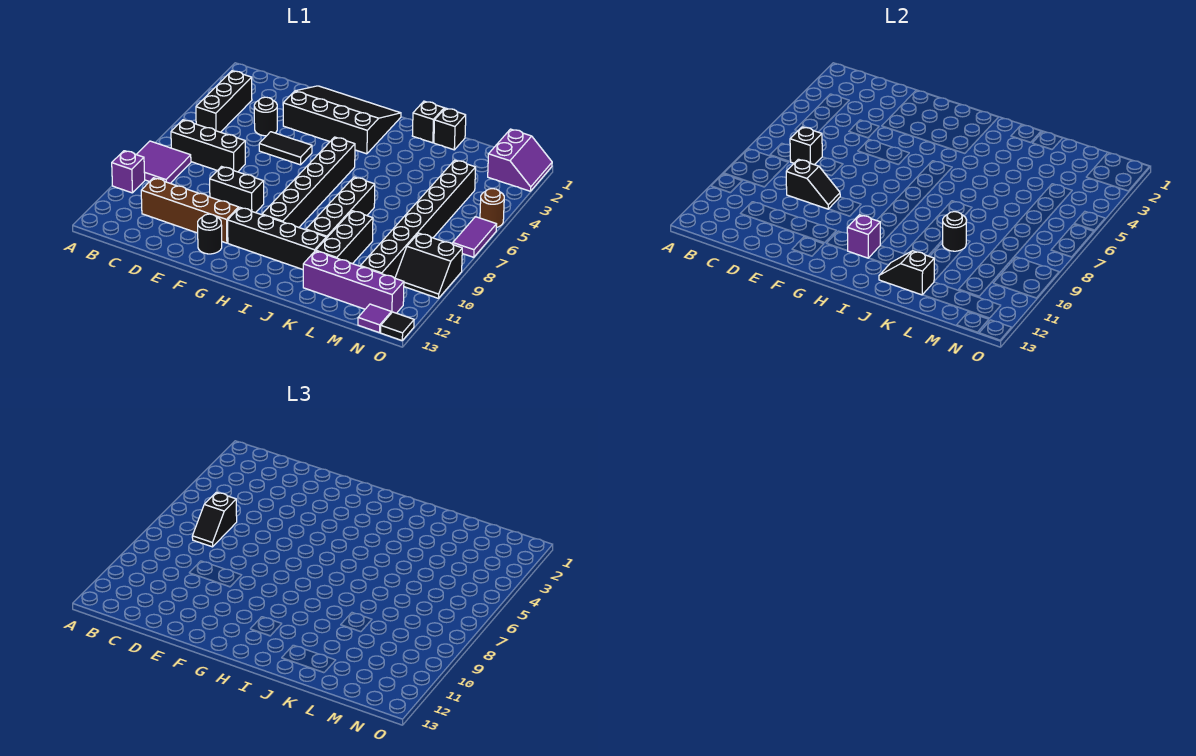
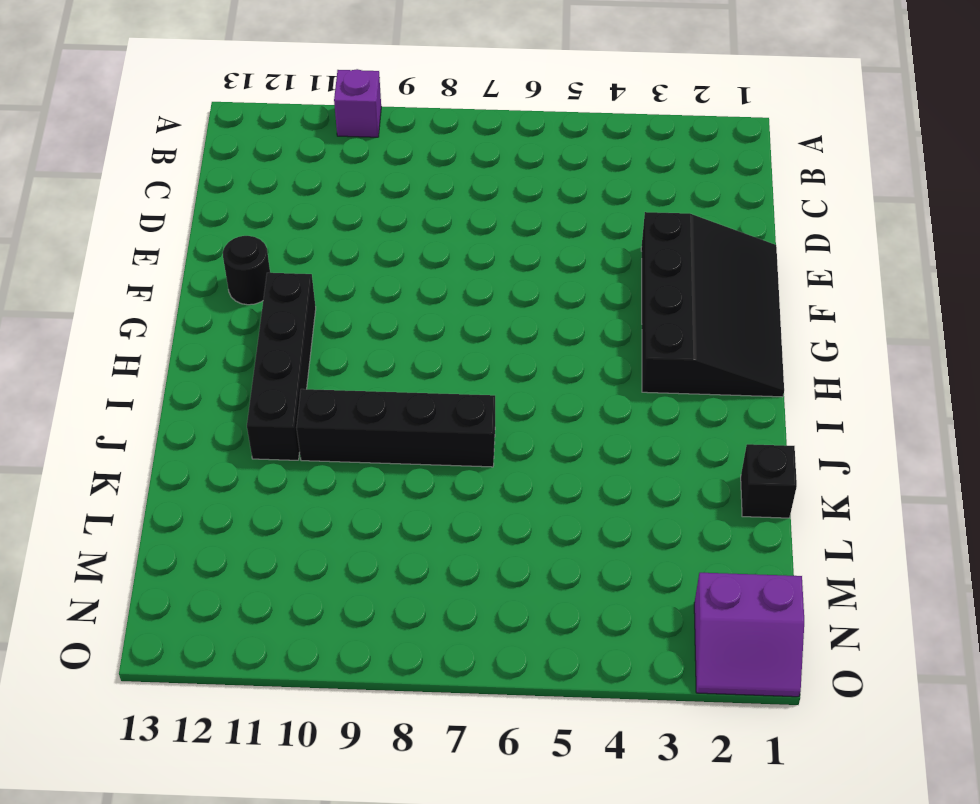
none -> purple tile A8:B9 level 1
none -> black brick B3:B5 level 1
none -> black brick B7:D7 level 1
none -> brown brick C11:F11 level 1

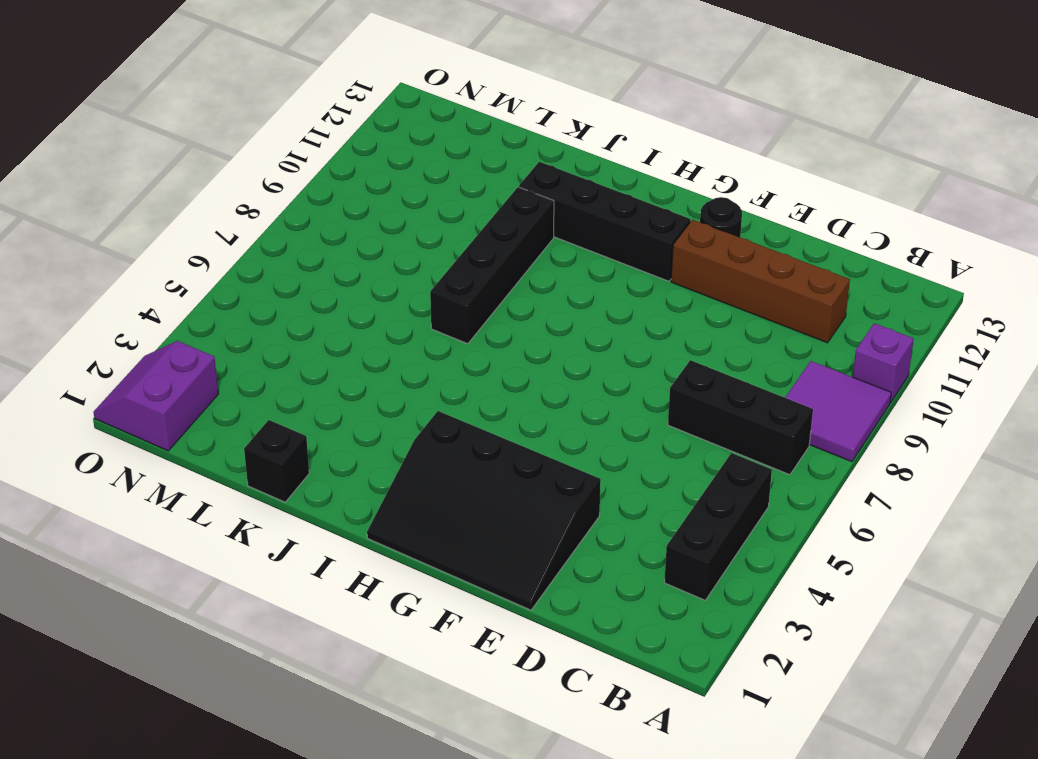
none -> black round brick D4 level 1
none -> black tile E5:F5 level 1
none -> black brick E9:F9 level 1
none -> black brick H5:H10 level 1

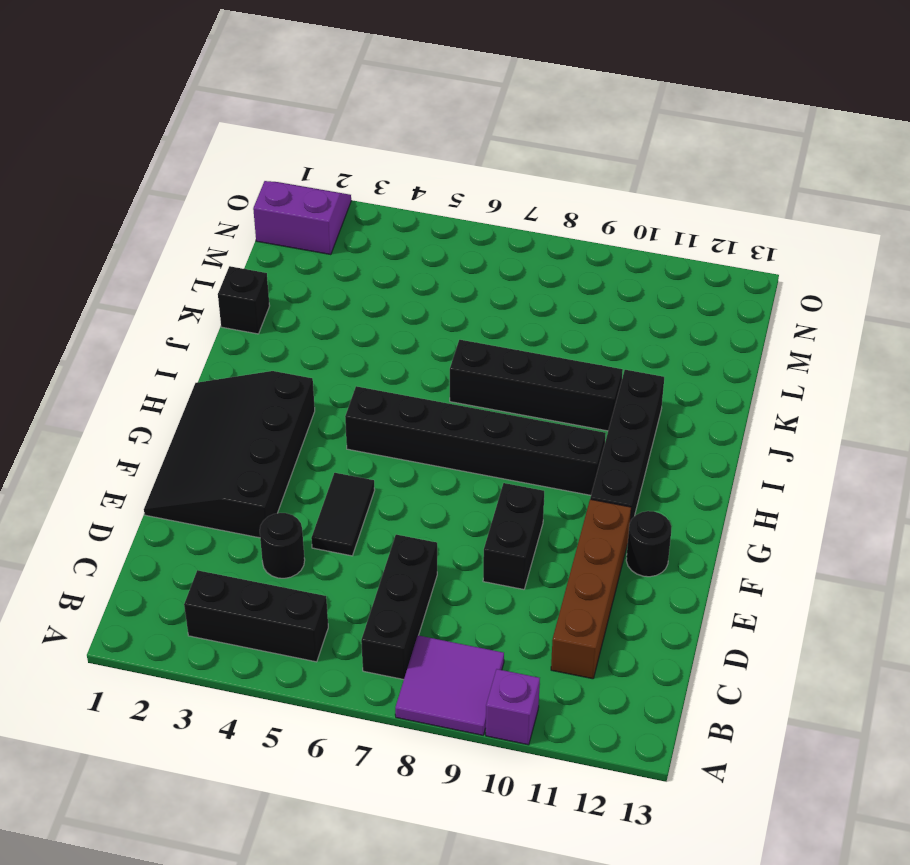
none -> black brick J1 level 1
none -> black brick K9:K11 level 1
none -> purple brick K12:N12 level 1
none -> black brick M4:M11 level 1

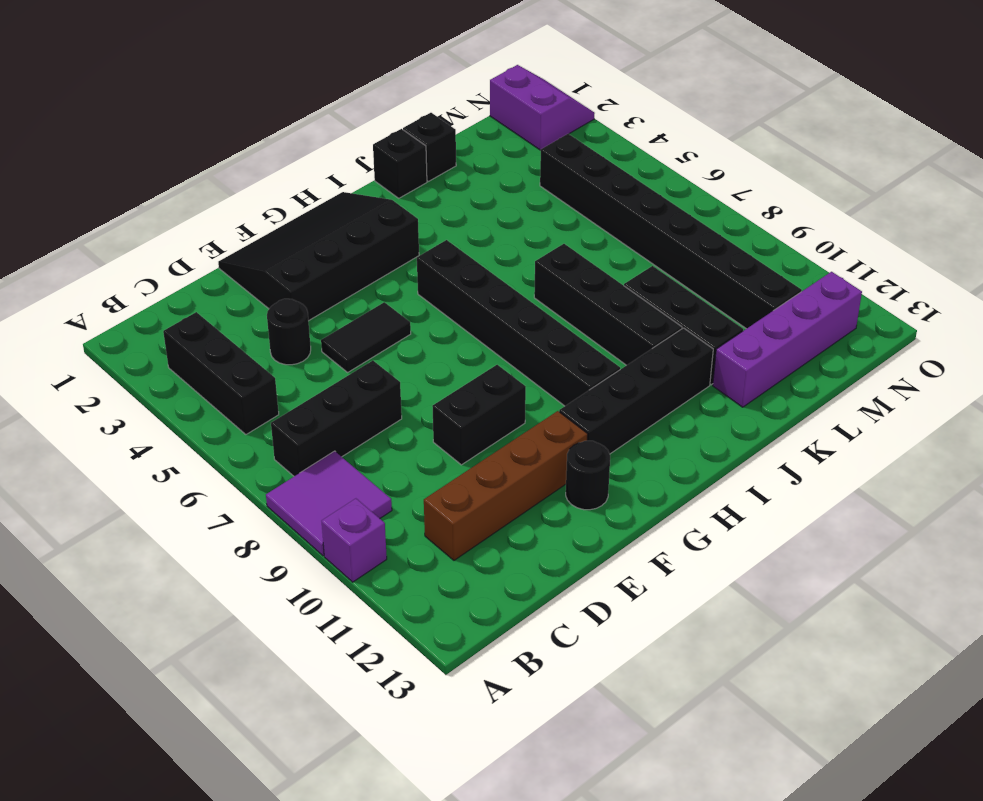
none -> black slope N9:O10 level 1 top 9
none -> purple tile N13 level 1
none -> brown round brick O5 level 1
none -> purple tile O6:O7 level 1

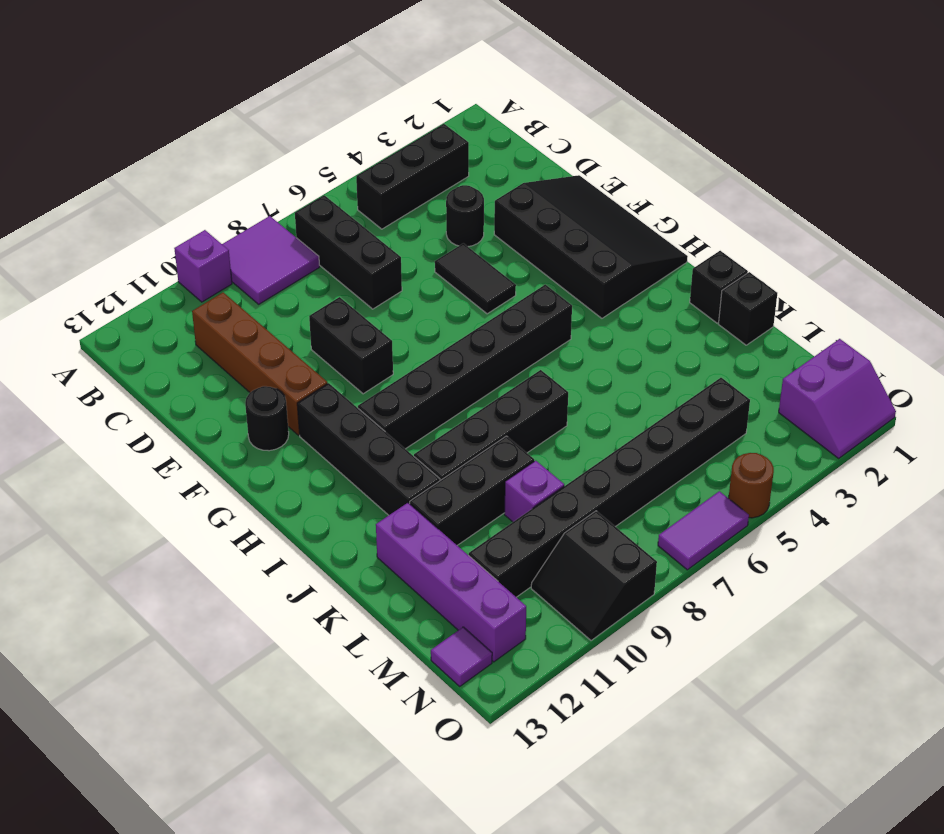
purple brick L9 level 1 -> purple brick H11 level 2
none -> black tile O13 level 1
none -> black brick C7 level 2
none -> black slope D9:E9 level 2 top D
none -> black slope J12:K12 level 2 top K

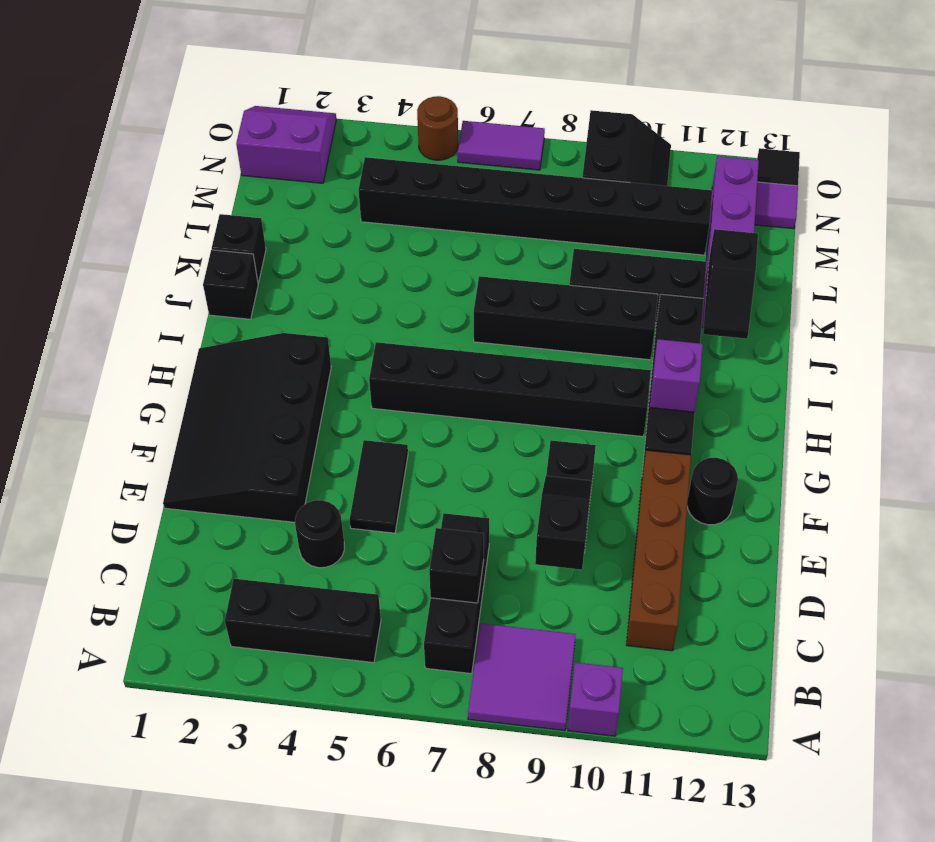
none -> black round brick K9 level 2
none -> black slope C6:C7 level 3 top 6

